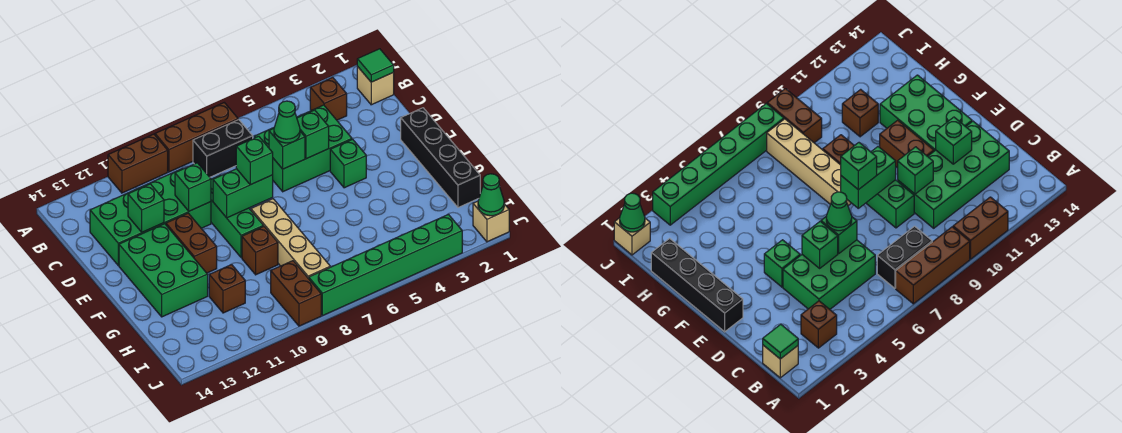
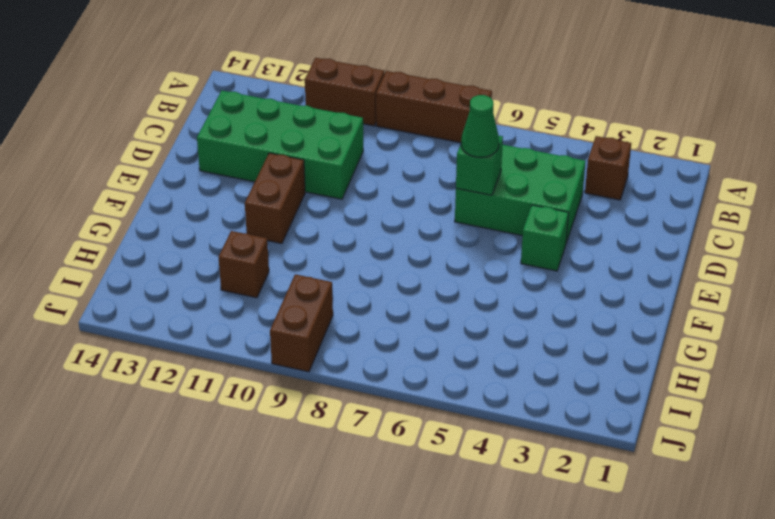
none -> tan brick B1 level 1
none -> black brick B7:B8 level 1
none -> green brick D9:F9 level 1

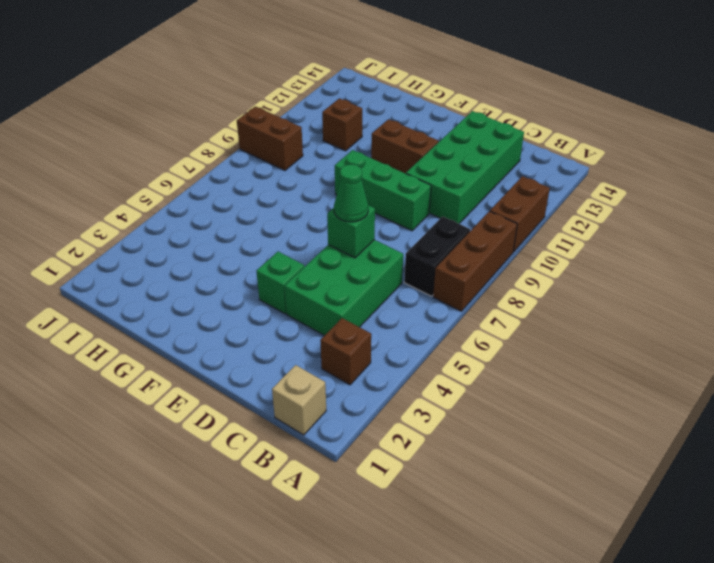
none -> black brick E1:H1 level 1
none -> green brick E12:G13 level 1
none -> tan brick F8:I8 level 1

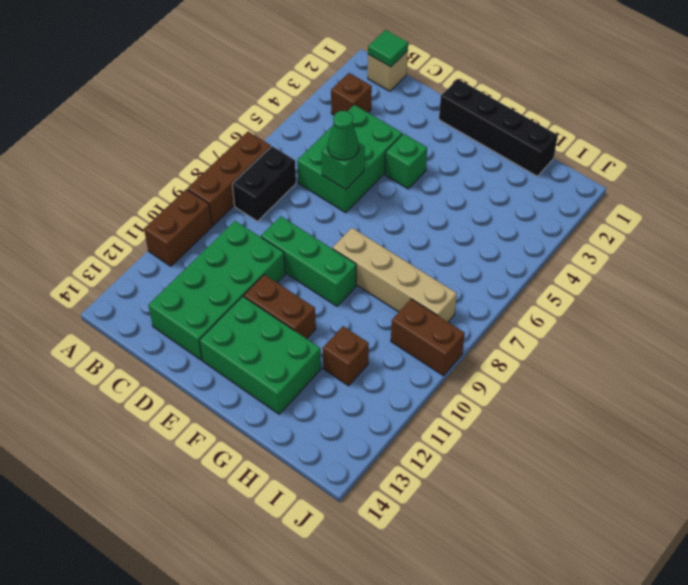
none -> brown brick G9 level 1
none -> tan brick J1 level 1
none -> green brick J3:J8 level 1

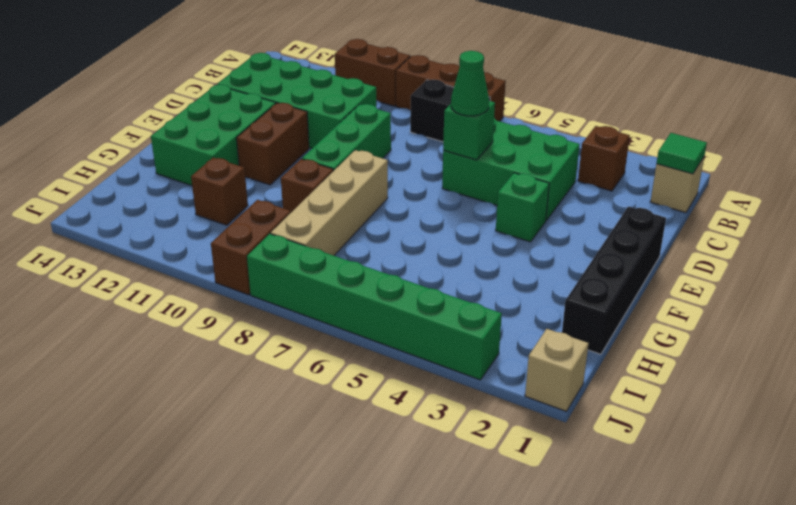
none -> green brick D5 level 2
none -> green brick D10 level 2
none -> green brick D12 level 2

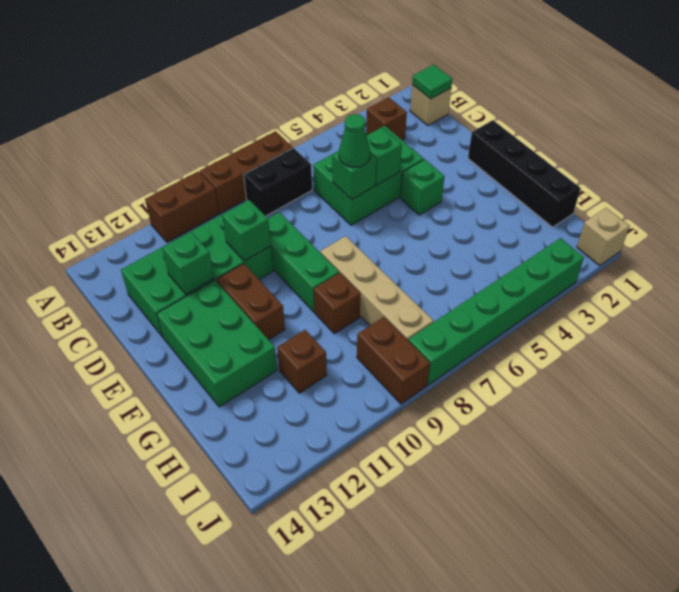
none -> green brick E8:E9 level 2
none -> green cone J1 level 2
none -> green brick E8 level 3

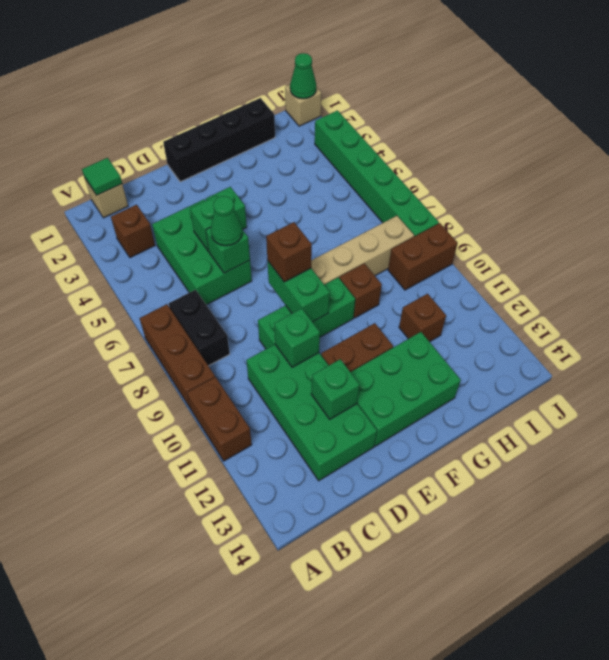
brown brick E8 level 3 -> green brick E8 level 3

